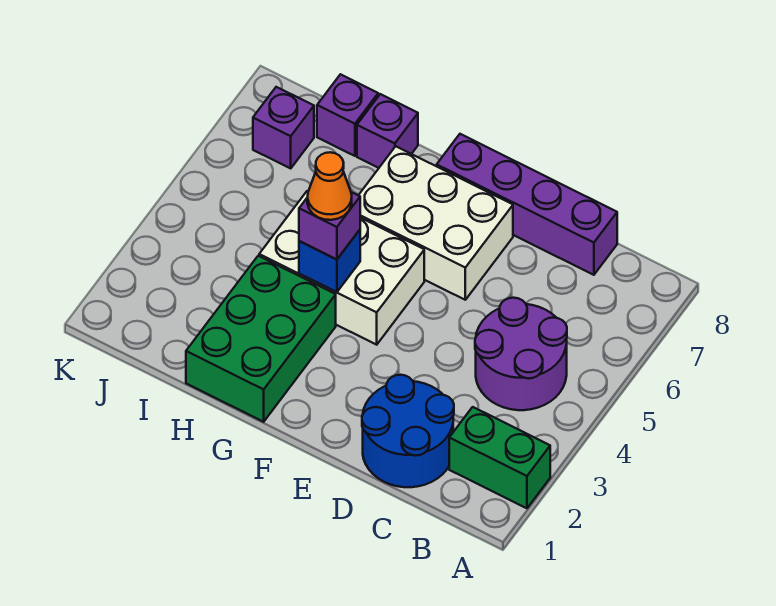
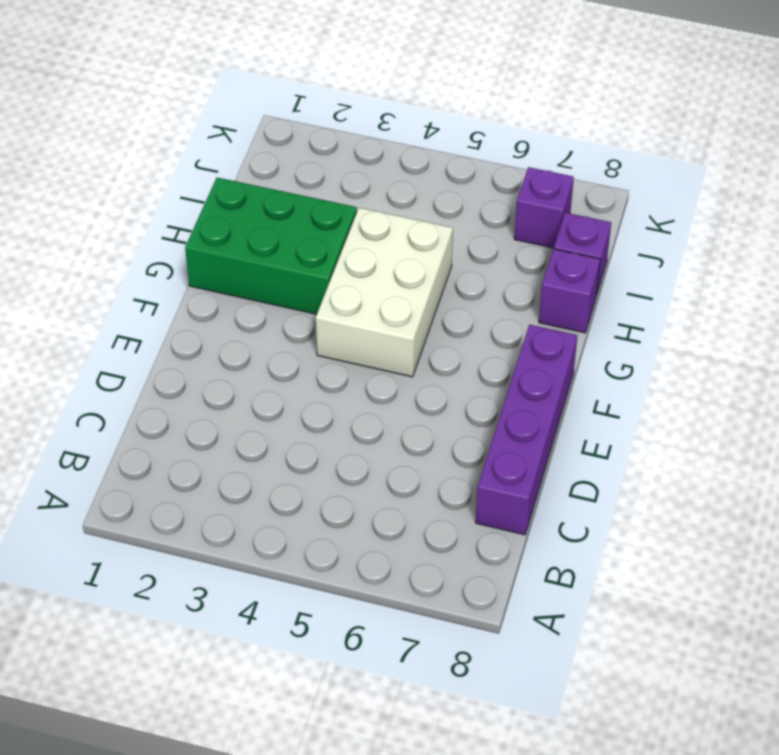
none -> green brick A2:B2 level 1
none -> purple round brick B4:C5 level 1
none -> blue round brick C1:D2 level 1

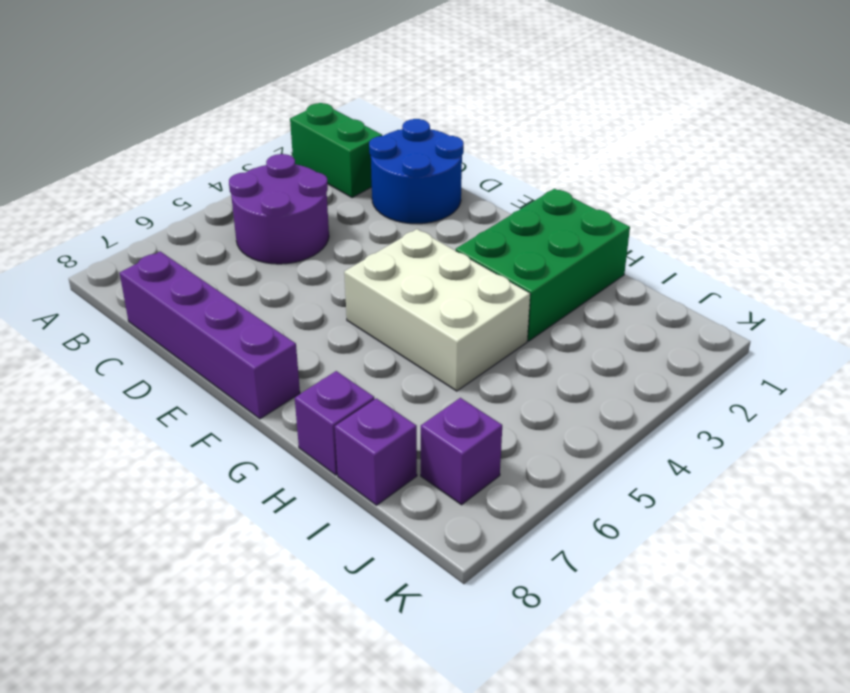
none -> white brick E6:G7 level 1
none -> blue brick G4 level 2
none -> purple brick G4 level 3

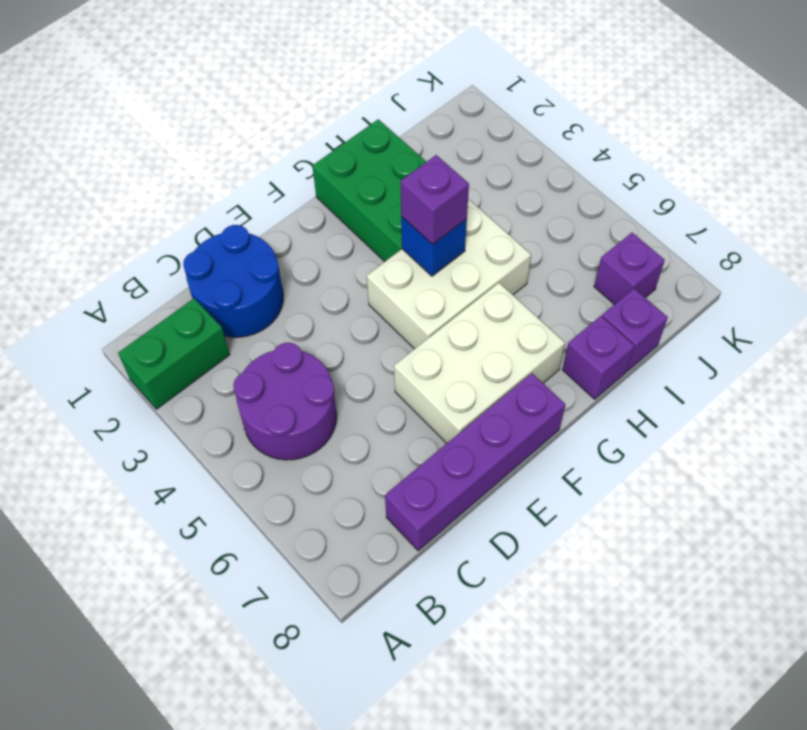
none -> orange cone G4 level 4

